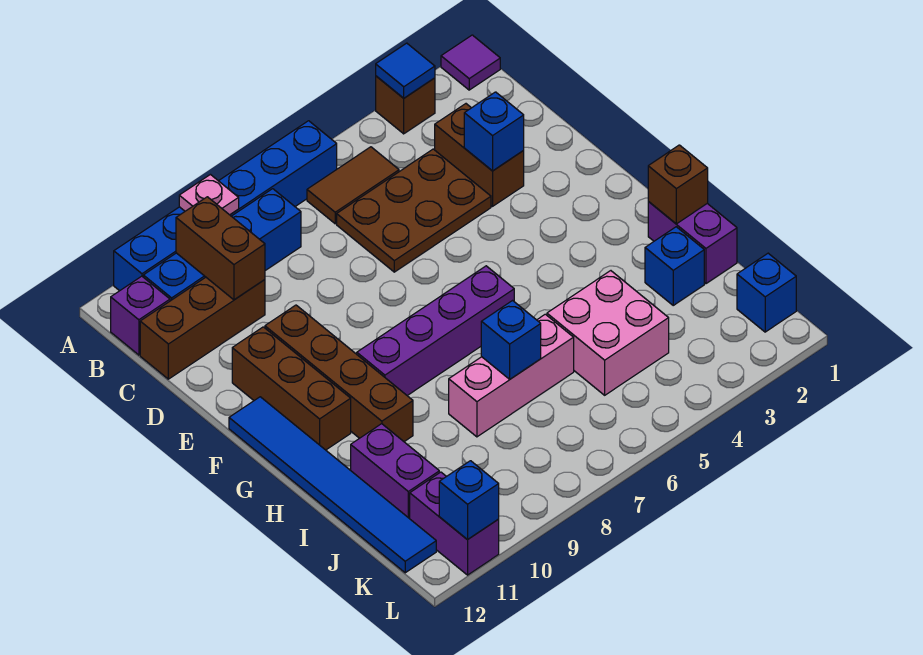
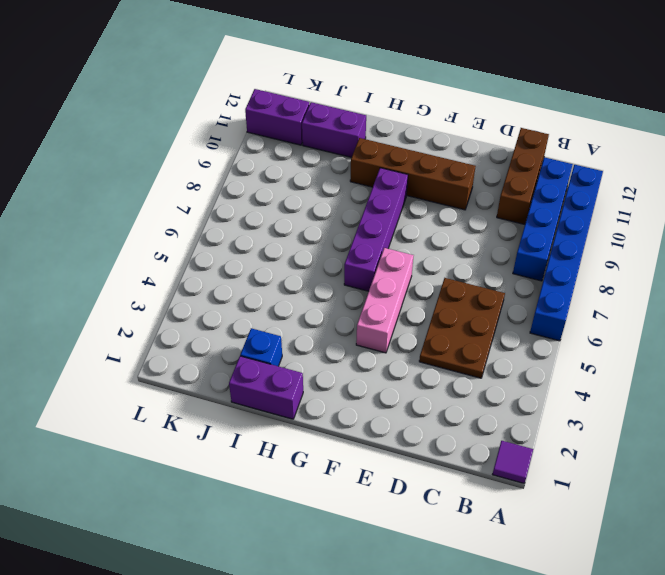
pink brick F4:F6 level 1 -> pink brick I6:I8 level 1
none -> brown brick A3 level 1
none -> brown tile B5:B6 level 1
none -> purple brick B12 level 1

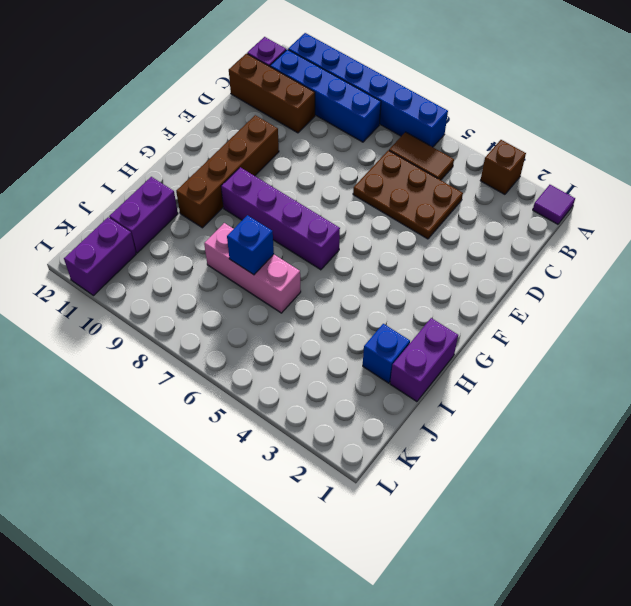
none -> brown brick C3:D3 level 1
none -> brown brick E11:G11 level 1
none -> blue tile F12:K12 level 1

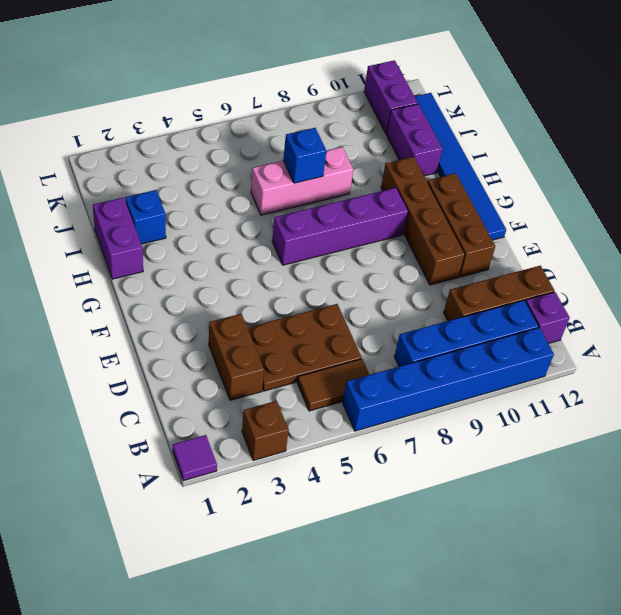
none -> pink brick I4:J5 level 1
none -> blue brick K1 level 1
none -> blue tile A3 level 2

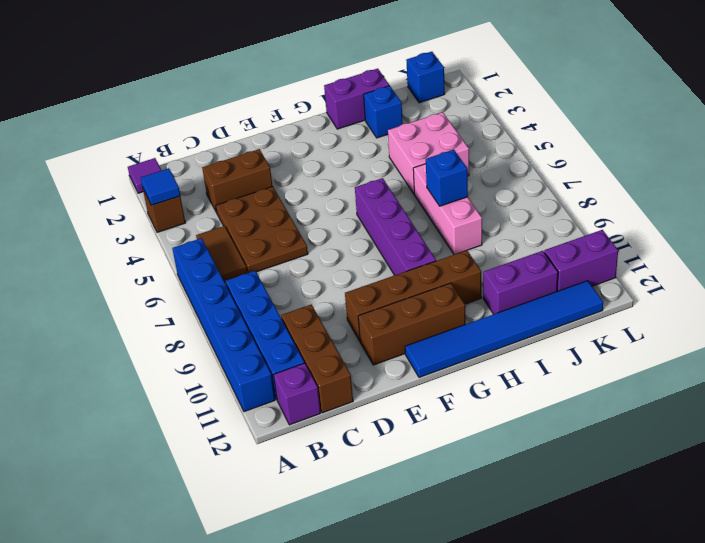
none -> pink plate A9 level 2
none -> brown brick B10:C10 level 2
none -> blue brick D3 level 2

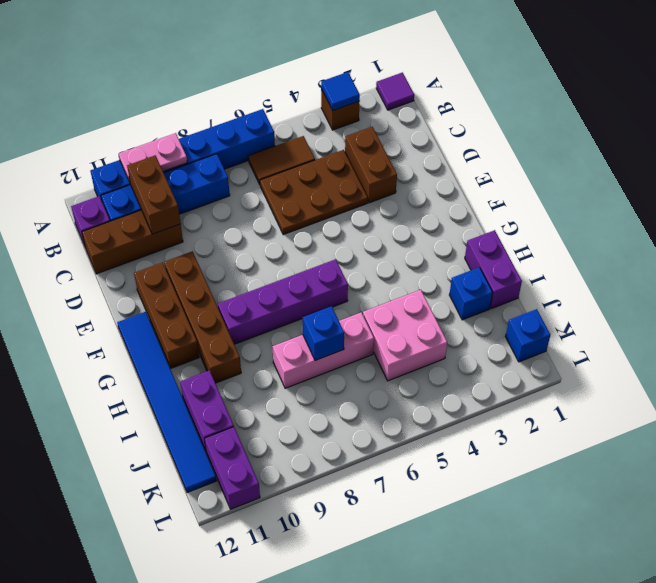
pink plate A9:A10 level 2 -> pink plate A9 level 2
none -> blue brick D3 level 2
none -> brown brick H1 level 2
none -> blue brick L11 level 2

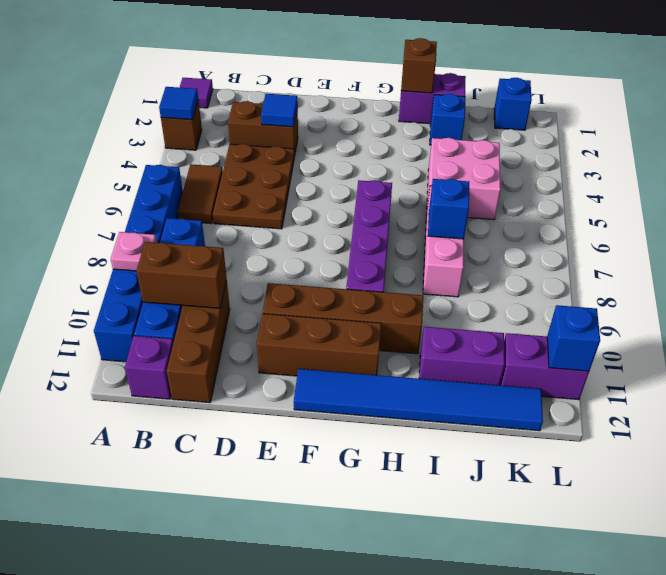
blue tile D3 level 2 -> blue brick D3 level 2

